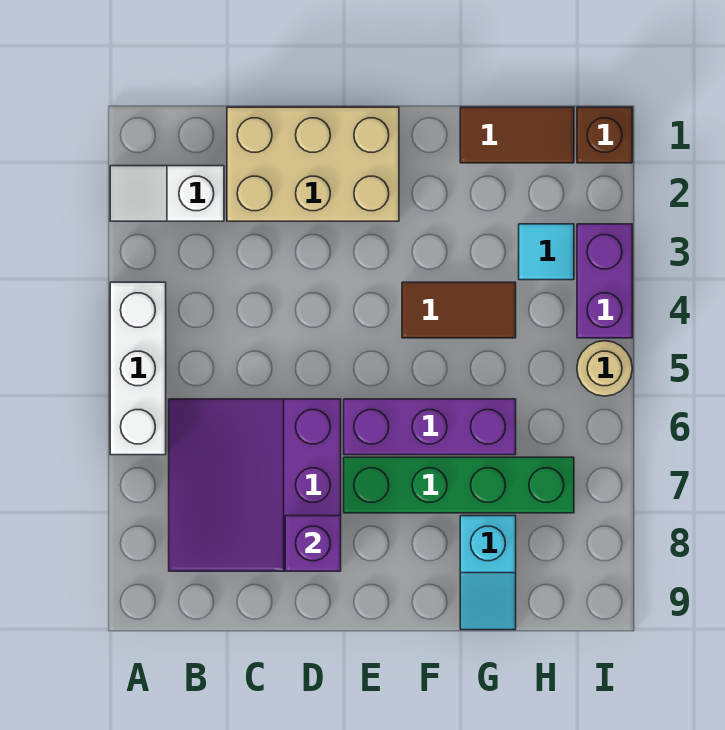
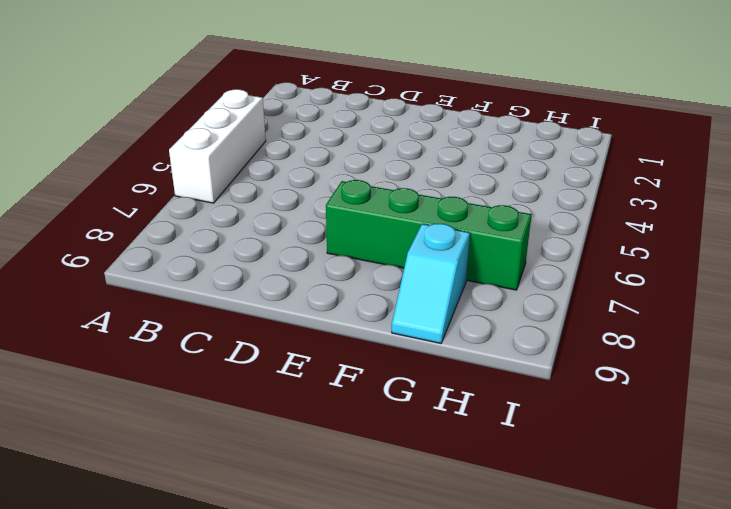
none -> white slope A2:B2 level 1 top B
none -> purple slope B6:D8 level 1 top D
none -> tan brick C1:E2 level 1

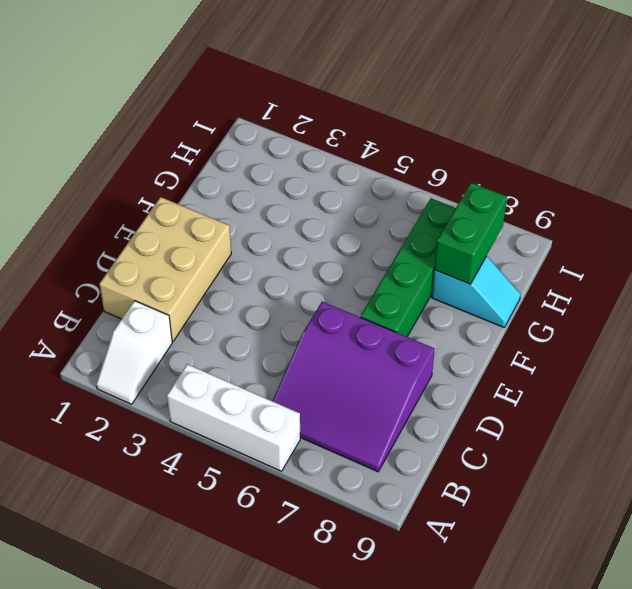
green brick G8:H8 level 2 -> none
none -> purple brick E6:G6 level 1
none -> brown tile F4:G4 level 1
none -> brown tile G1:H1 level 1

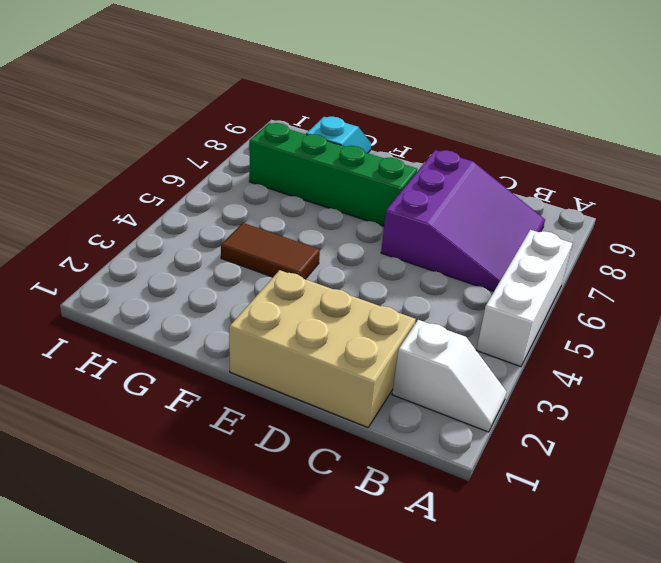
none -> purple brick E6:G6 level 1
none -> brown tile G1:H1 level 1
none -> cyan tile H3 level 1

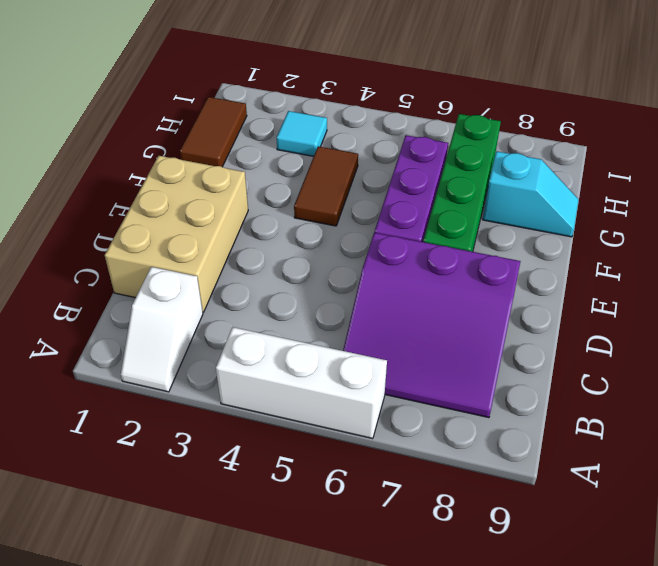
none -> brown brick I1 level 1
none -> purple brick I3:I4 level 1
none -> tan round brick I5 level 1

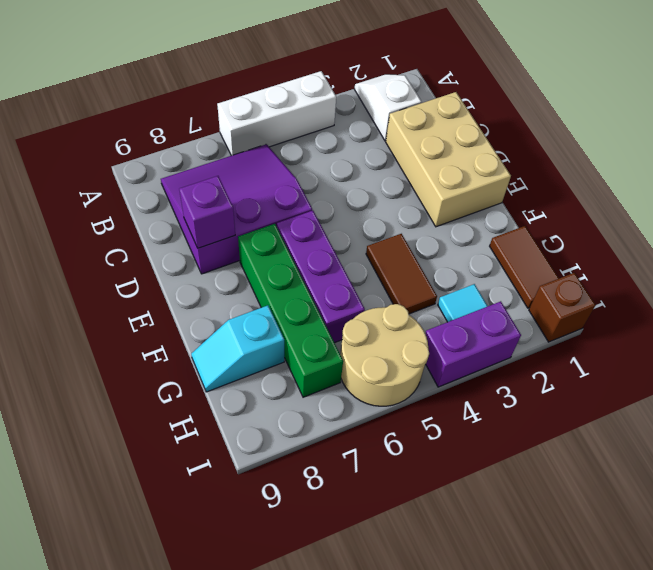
tan round brick H5:I6 level 1 -> tan round brick I5 level 1

